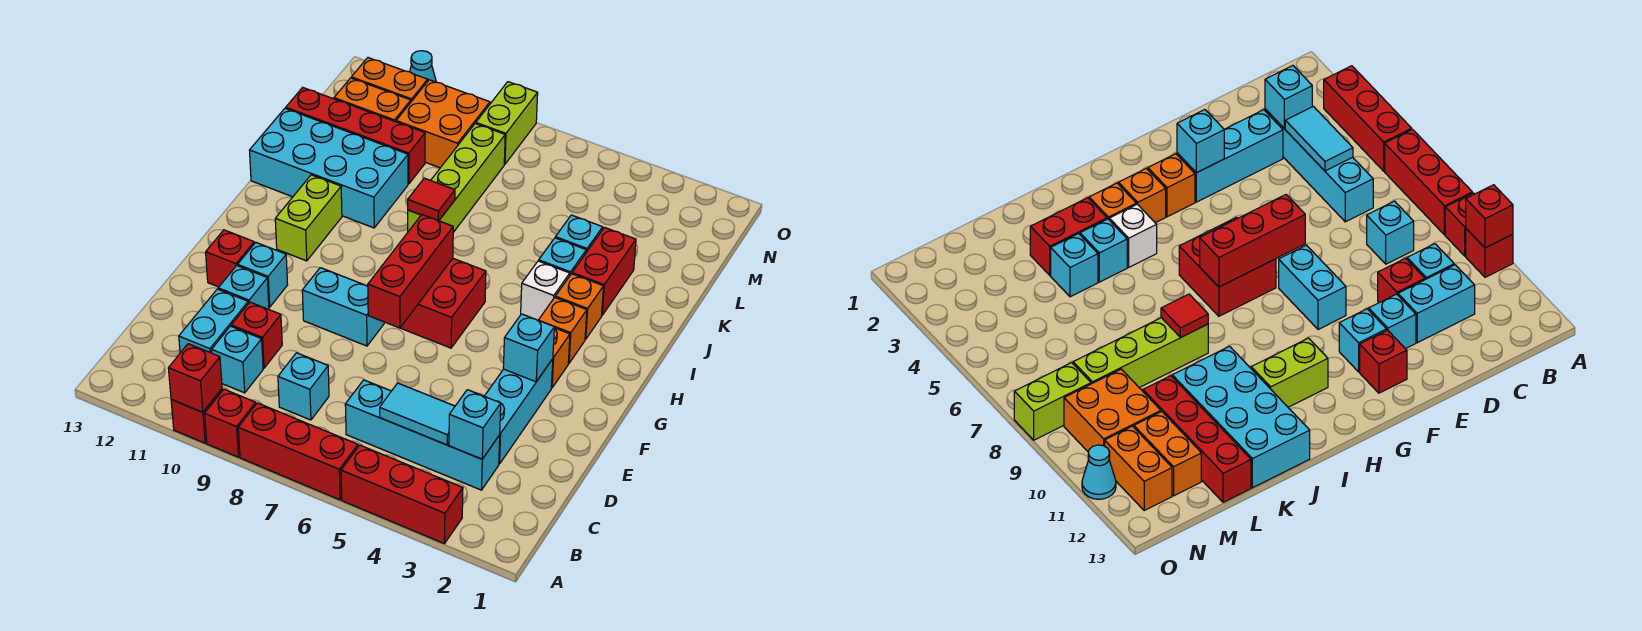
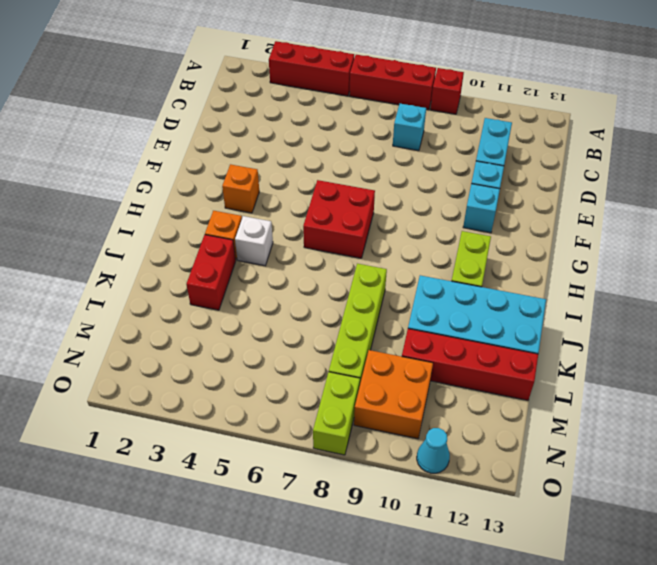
none -> red brick A10 level 1
none -> cyan brick C3:C6 level 1
none -> cyan brick C10 level 1
none -> cyan brick D3:F3 level 1

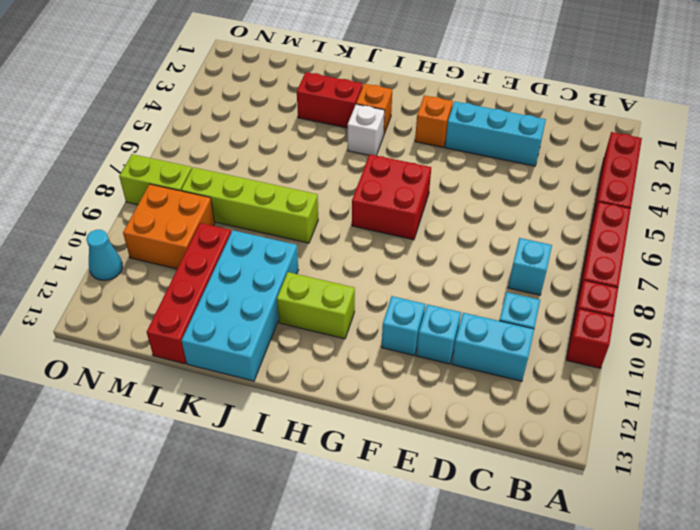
none -> cyan brick C3:C6 level 1
none -> red brick D10 level 1
none -> cyan brick F8:F9 level 1
none -> red brick F12 level 1

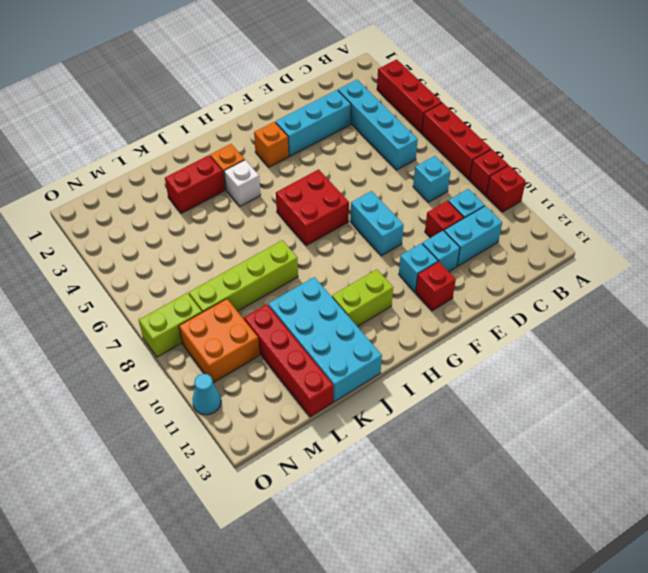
none -> orange brick H3 level 1
none -> cyan brick J4 level 1
none -> cyan brick K4 level 1
none -> orange brick M11:M12 level 1

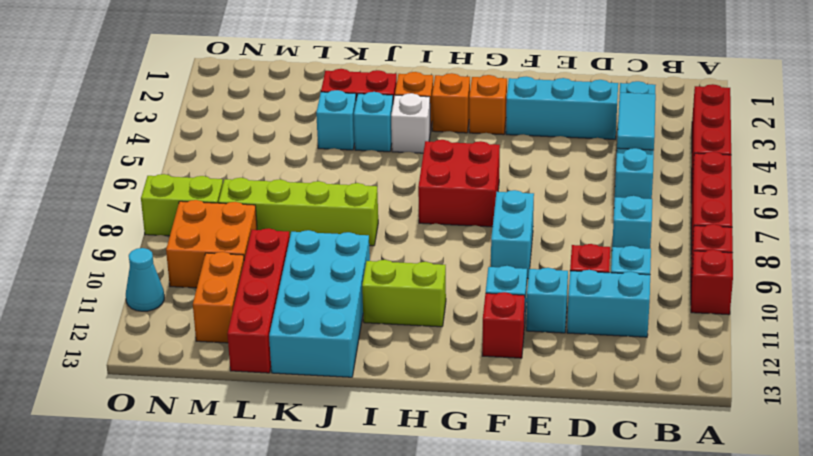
none -> orange brick N11:N12 level 1
none -> red brick A10 level 2
none -> cyan brick C3 level 2
none -> cyan brick F3 level 2

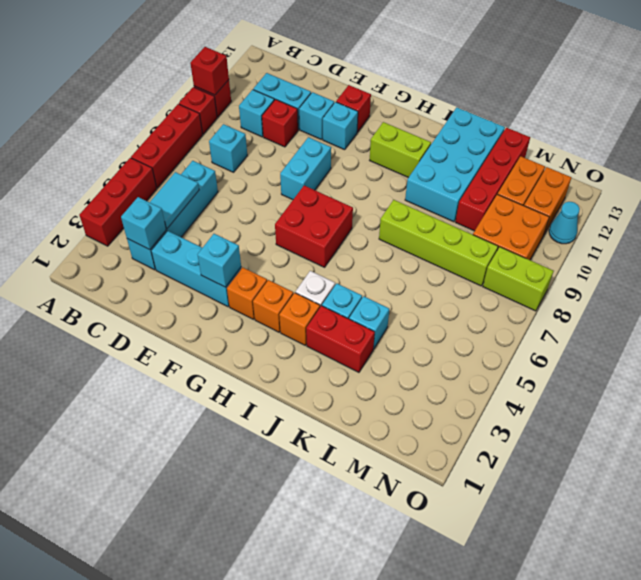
none -> red brick F7:H7 level 2
none -> red tile J8 level 2

